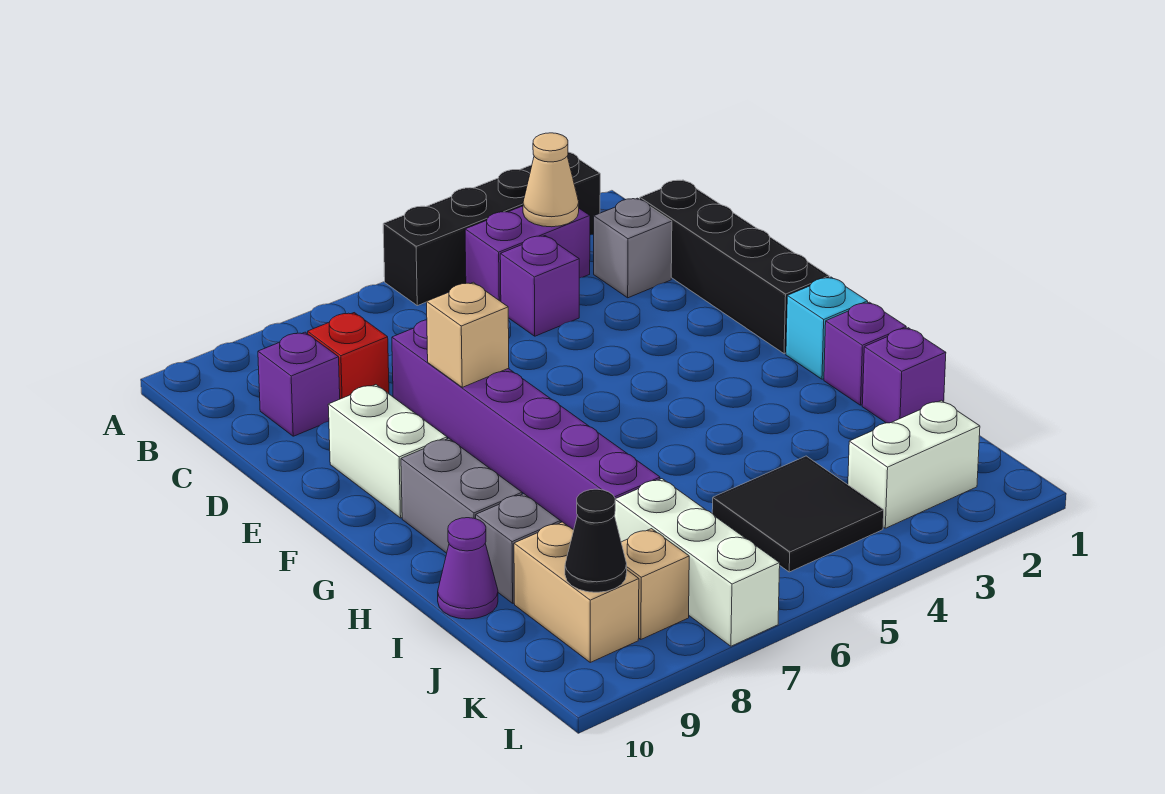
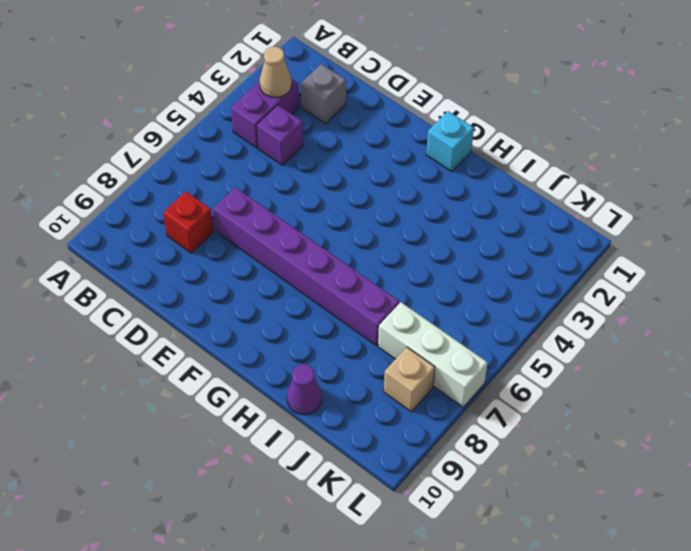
none -> black brick A2:A5 level 1
none -> black brick C1:F1 level 1
none -> purple brick C9 level 1

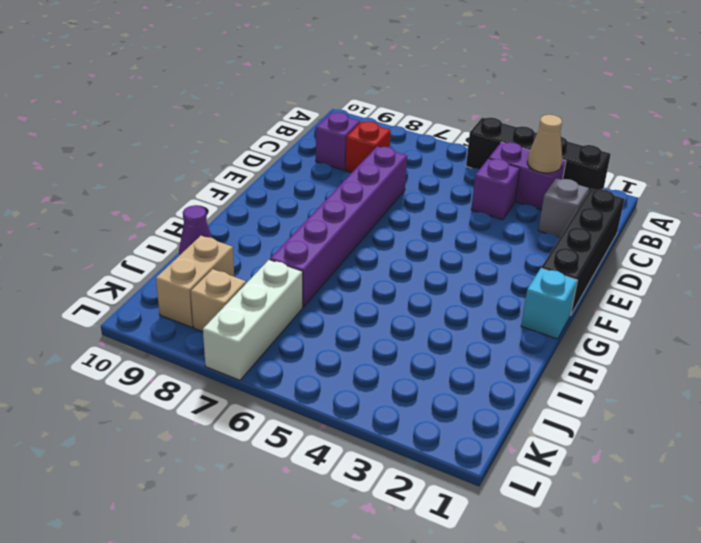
none -> white brick E9:F9 level 1
none -> grey brick G9:H9 level 1
none -> purple brick H1 level 1

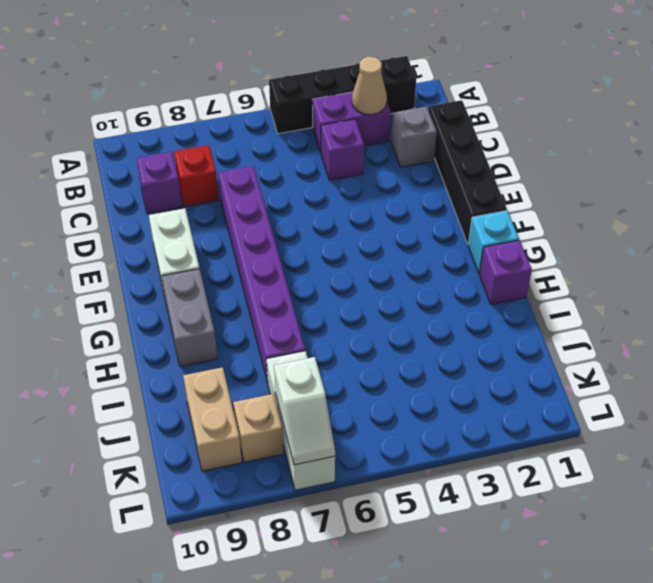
white slope K7:L7 level 2 top K -> none
none -> purple brick I1 level 1
none -> grey brick I9 level 1
none -> purple cone I10 level 1

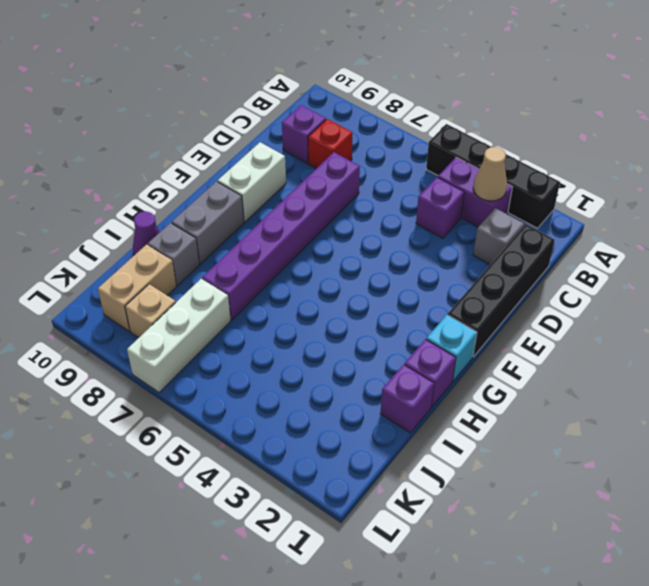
none -> black tile J4:K5 level 1
none -> white brick K2:K3 level 1
none -> tan brick E7 level 2

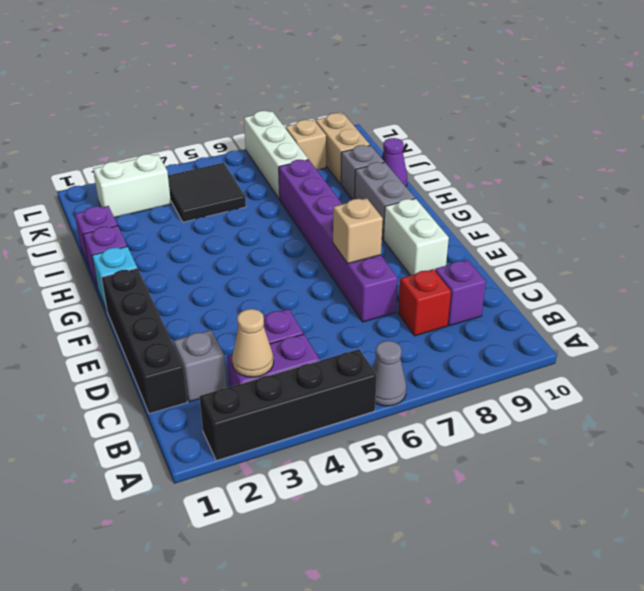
grey cone A6 level 1 -> none
none -> black cone K9 level 2

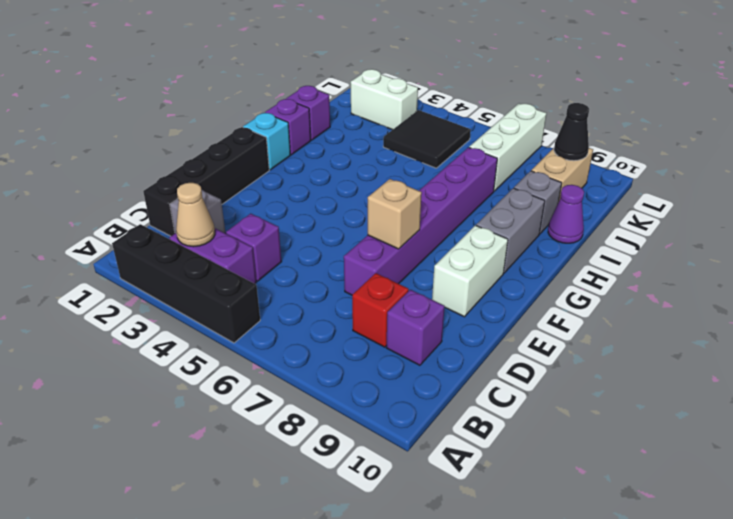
none -> tan brick K8 level 1

